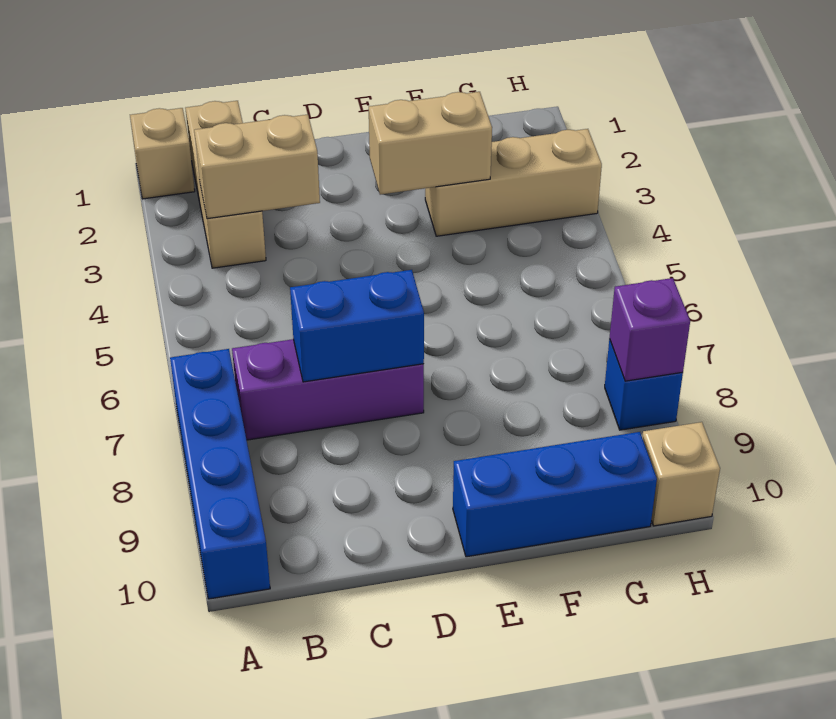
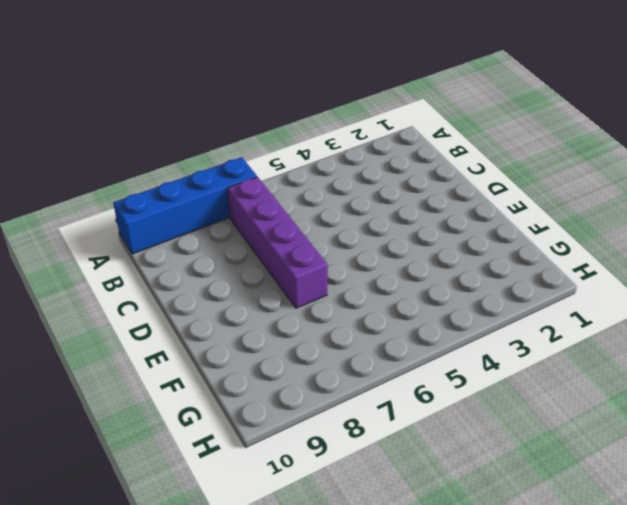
purple brick B7:E7 level 1 -> purple brick B7:D7 level 1
none -> tan brick A1 level 1
none -> tan brick B1:B3 level 1
none -> blue brick E10:G10 level 1

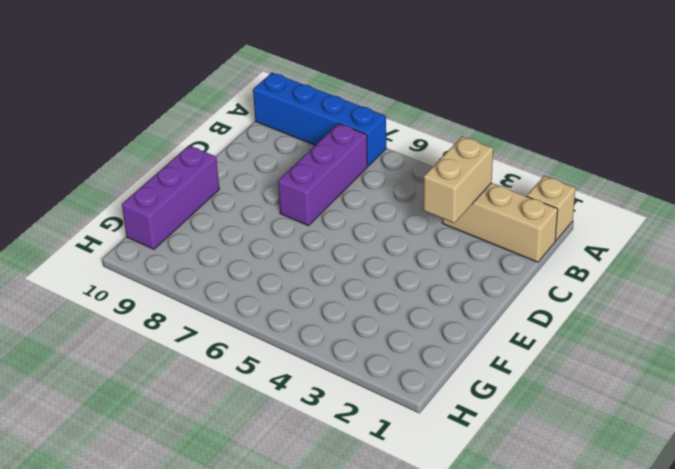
purple brick E10:G10 level 1 -> blue brick E10:G10 level 1
none -> tan brick F3:H3 level 1
none -> blue brick H8 level 1
none -> tan brick H10 level 1

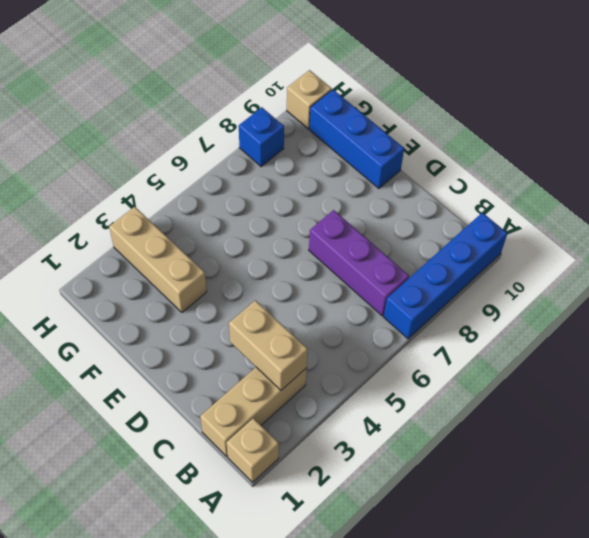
none -> blue brick C7:D7 level 2
none -> tan brick E3:F3 level 2
none -> purple brick H8 level 2

